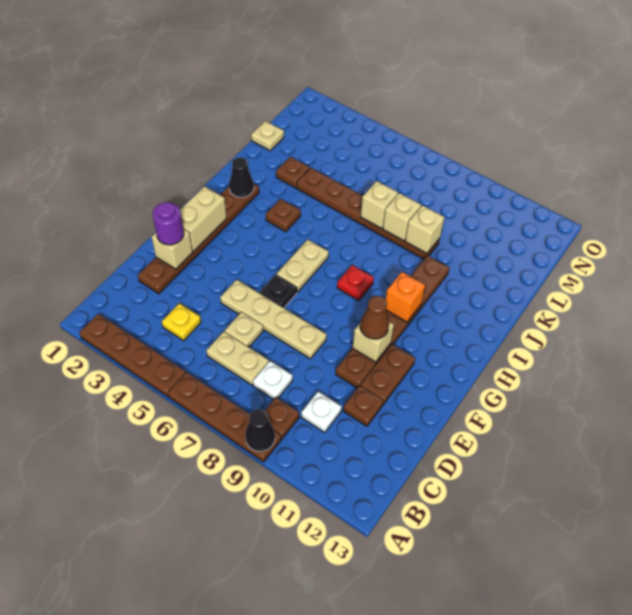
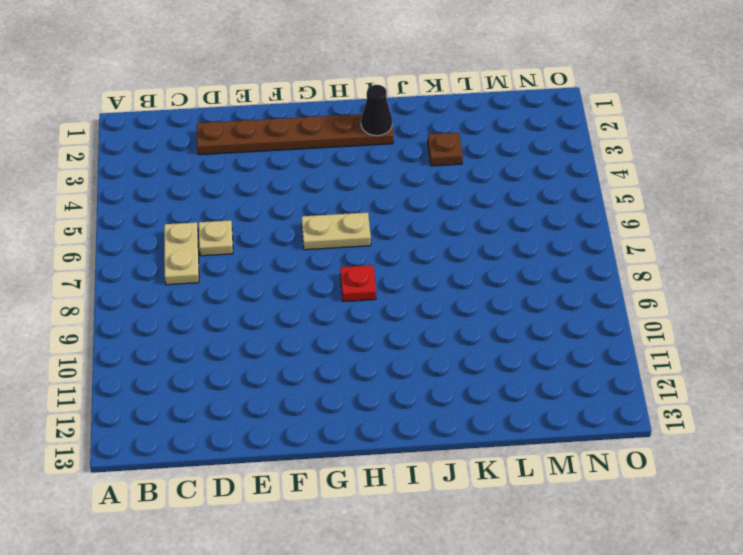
none -> brown plate A2:A5 level 1
none -> brown plate A6:A9 level 1
none -> brown plate B9 level 1
none -> yellow plate C4 level 1

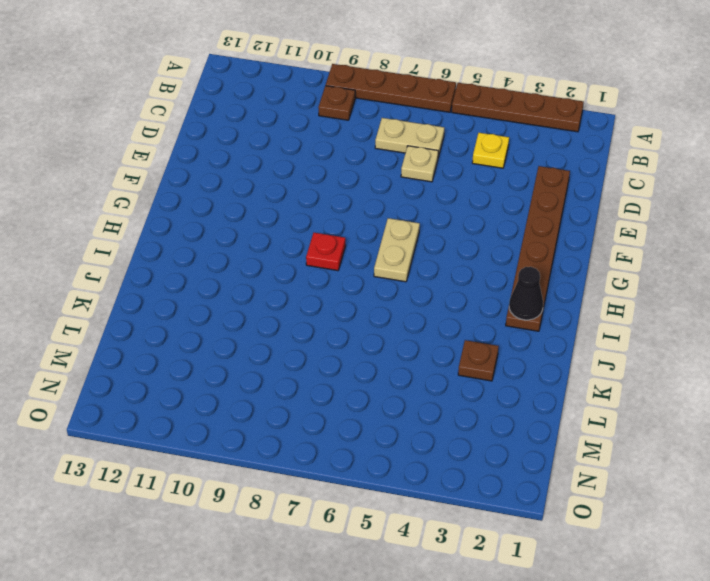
none -> white plate C8 level 1
none -> white plate C10 level 1
none -> brown plate D11 level 1
none -> tan plate E5:E8 level 1

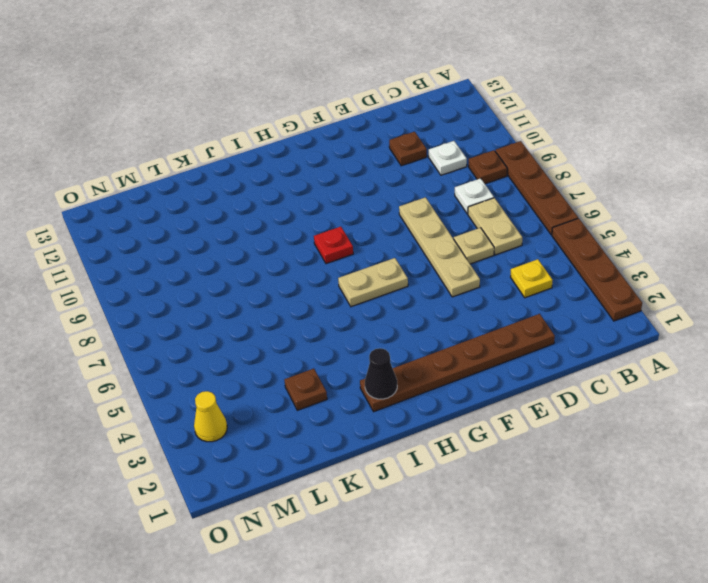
yellow cone N3 level 1 -> none
none -> brown plate E10:J10 level 1
none -> brown plate E11:F11 level 1
none -> black plate F6 level 1
none -> brown plate I4 level 1

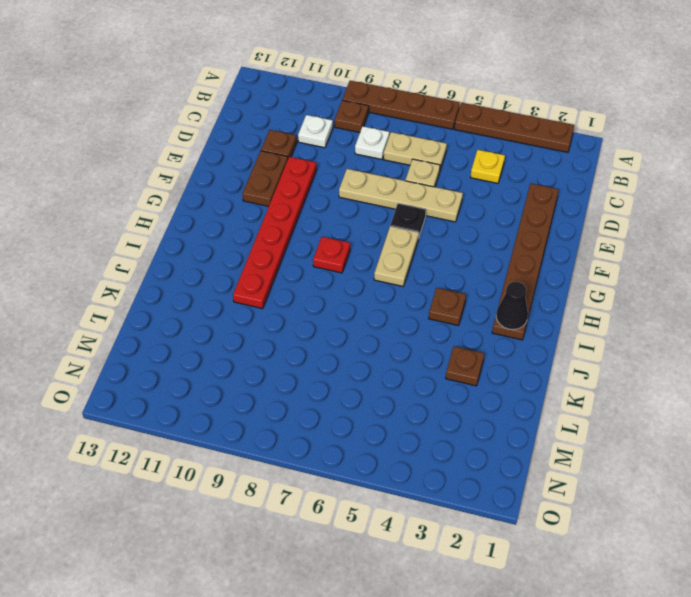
red plate E10:J10 level 1 -> brown plate E10:J10 level 1
none -> brown plate K4:K9 level 1
none -> tan plate L1 level 1
none -> black cone A9 level 2
none -> tan brick E2 level 2

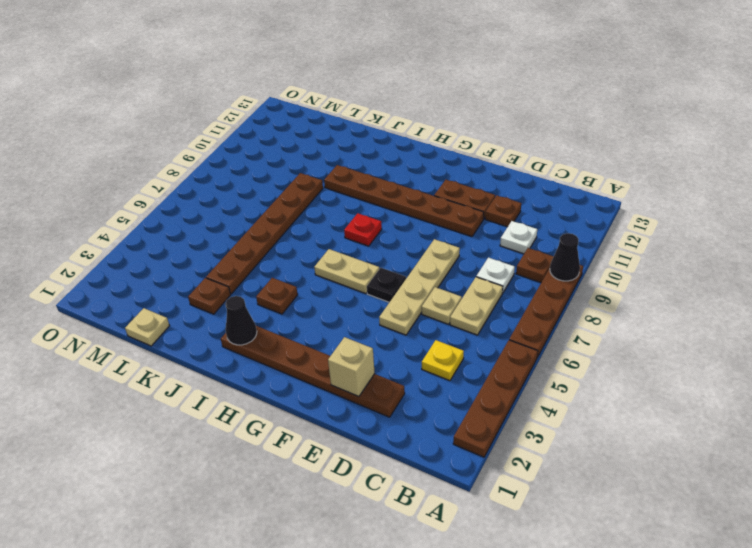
none -> tan brick F2:G2 level 2
none -> tan brick F10 level 2
none -> orange brick H10 level 2
none -> tan brick K7 level 2

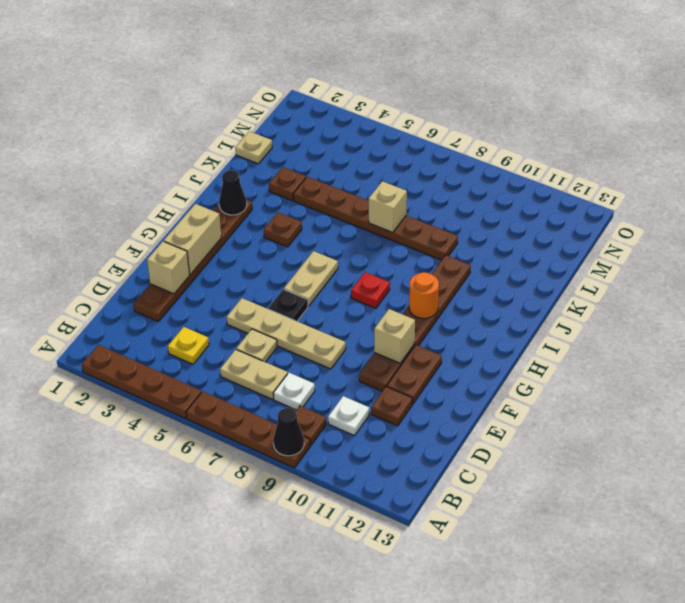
orange round brick H10 level 2 -> orange brick H10 level 2
none -> tan brick K8 level 2
none -> tan brick K9 level 2
none -> purple round brick E2 level 3
none -> brown cone F10 level 3

